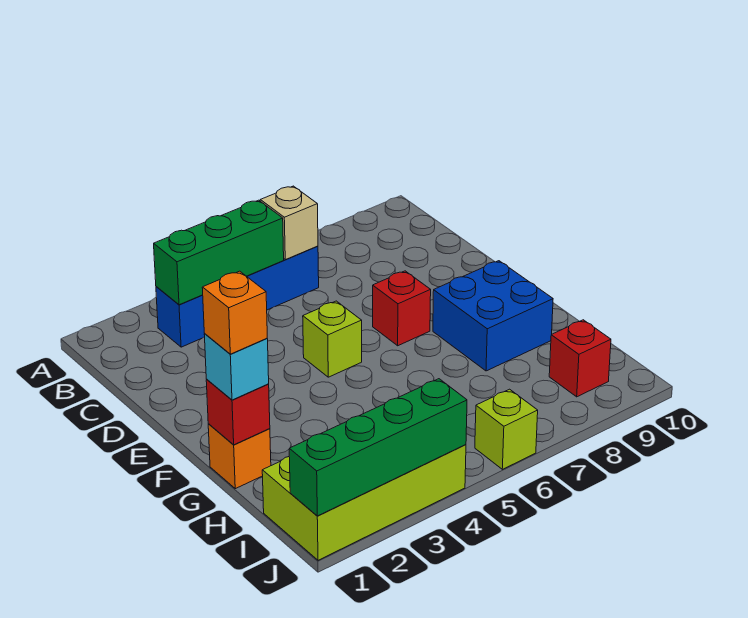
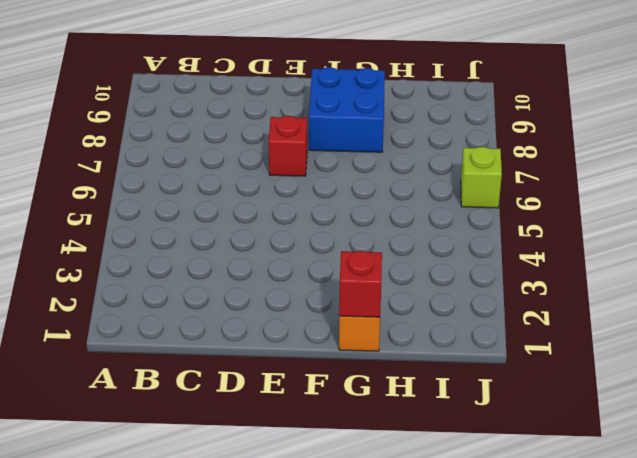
none -> blue brick B3:B6 level 1
none -> lime brick E5 level 1
none -> lime brick I1:J4 level 1

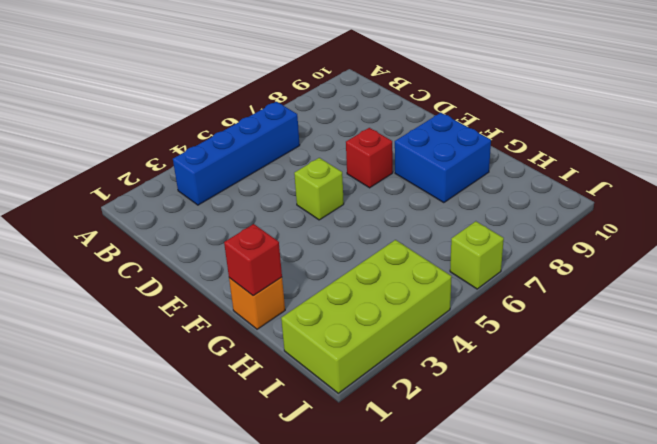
none -> red brick I9 level 1
none -> green brick B3:B5 level 2
none -> tan brick B6 level 2

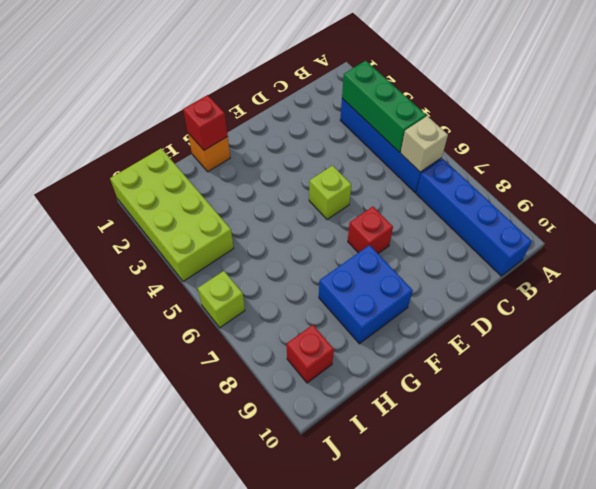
blue brick B7:B10 level 1 -> none
none -> green brick J1:J4 level 2
none -> cyan brick G1 level 3
none -> orange brick G1 level 4

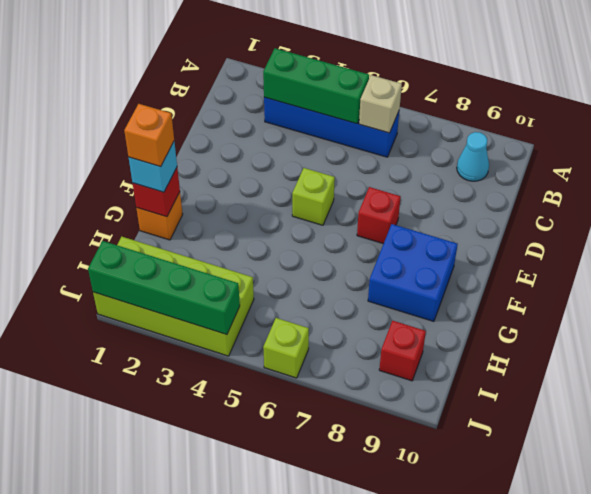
cyan cone B9 level 1 -> none

